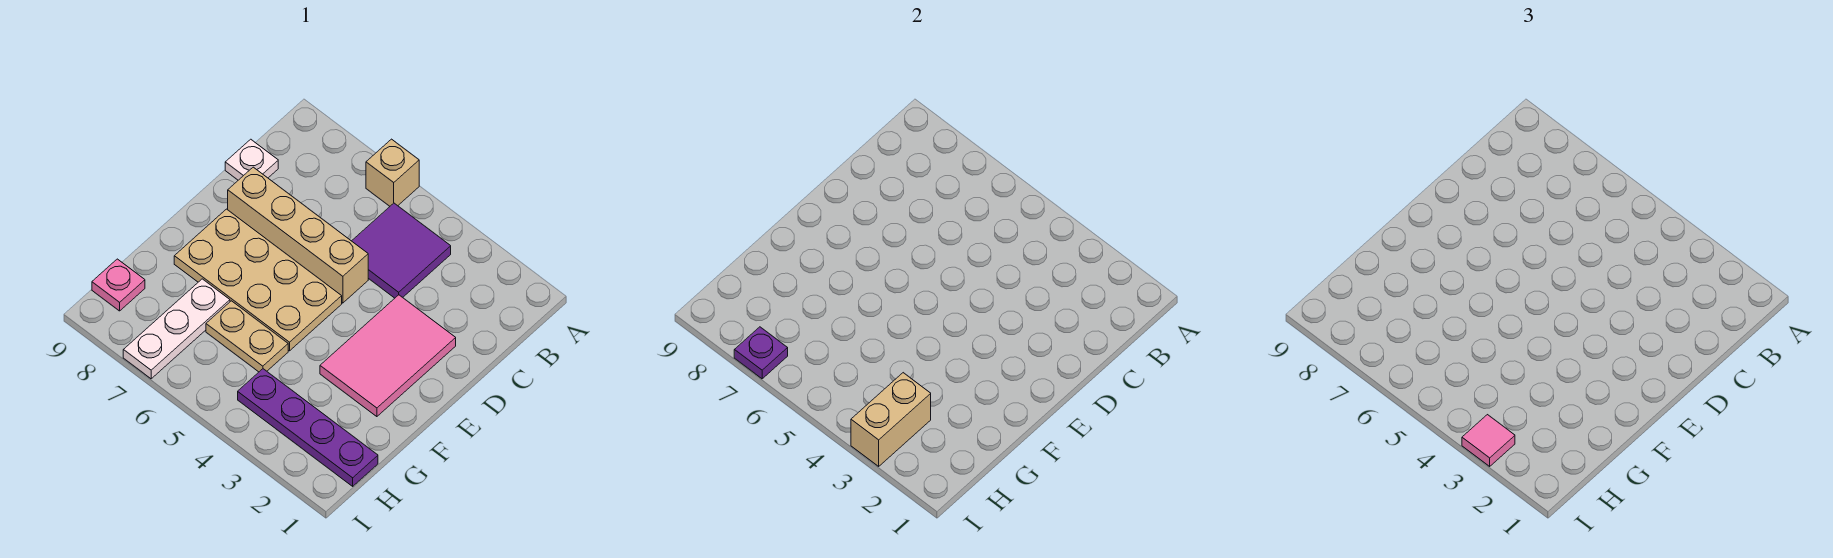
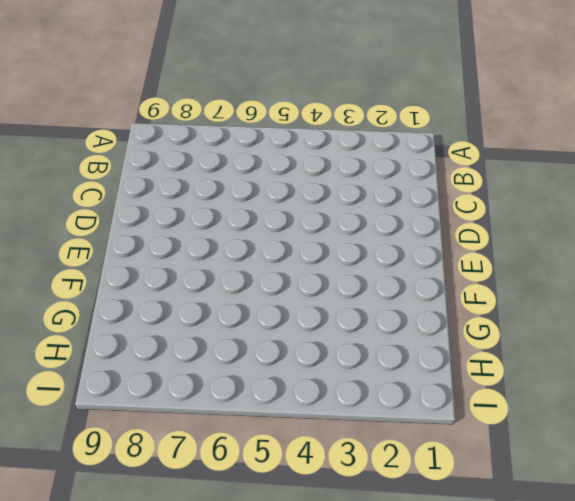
none -> tan brick A6 level 1
none -> purple tile B4:C5 level 1
none -> white plate C9 level 1

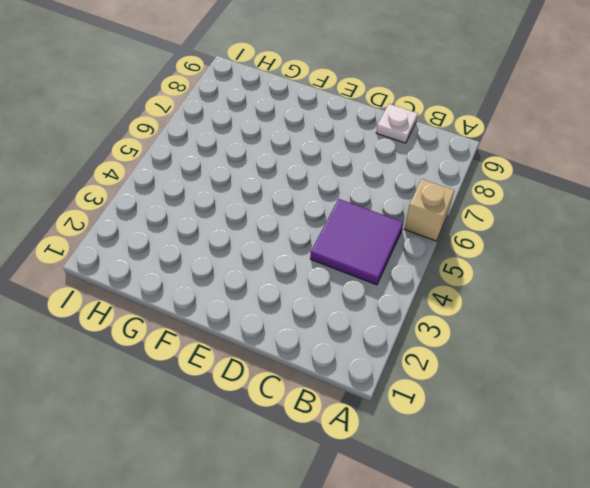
none -> pink tile D2:F3 level 1
none -> tan brick D5:D8 level 1
none -> tan plate E5:F8 level 1

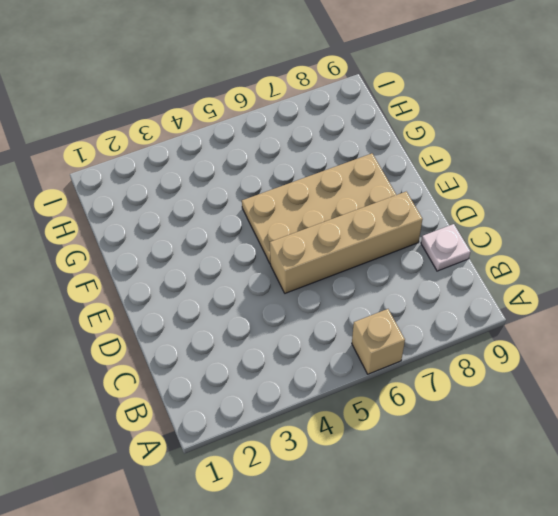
none -> purple tile B4:C5 level 1
none -> pink tile D2:F3 level 1
none -> tan plate G5:G6 level 1

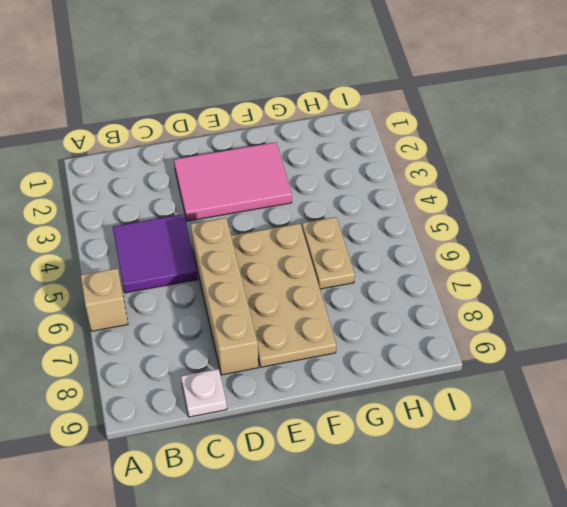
none -> white plate G7:I7 level 1
none -> purple plate H1:H4 level 1
none -> pink plate H9 level 1

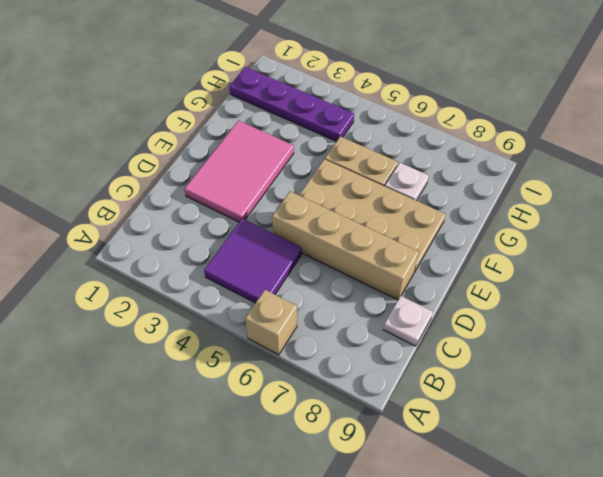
white plate G7 level 1 -> white plate G7:I7 level 1
none -> pink plate H9 level 1
none -> tan brick H3:I3 level 2
none -> purple plate I7 level 2

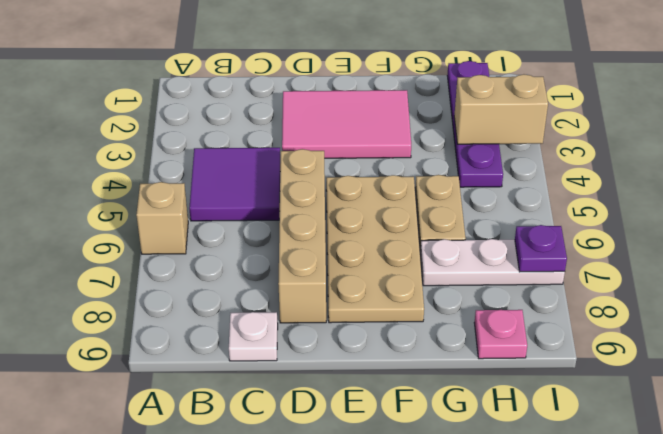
none -> pink tile I3 level 3

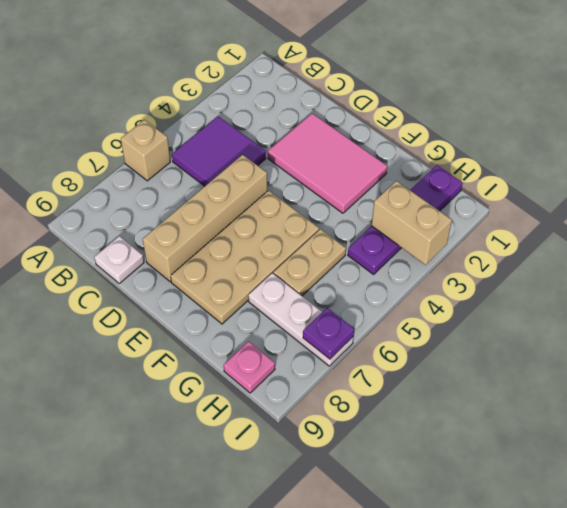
none -> pink tile I3 level 3

